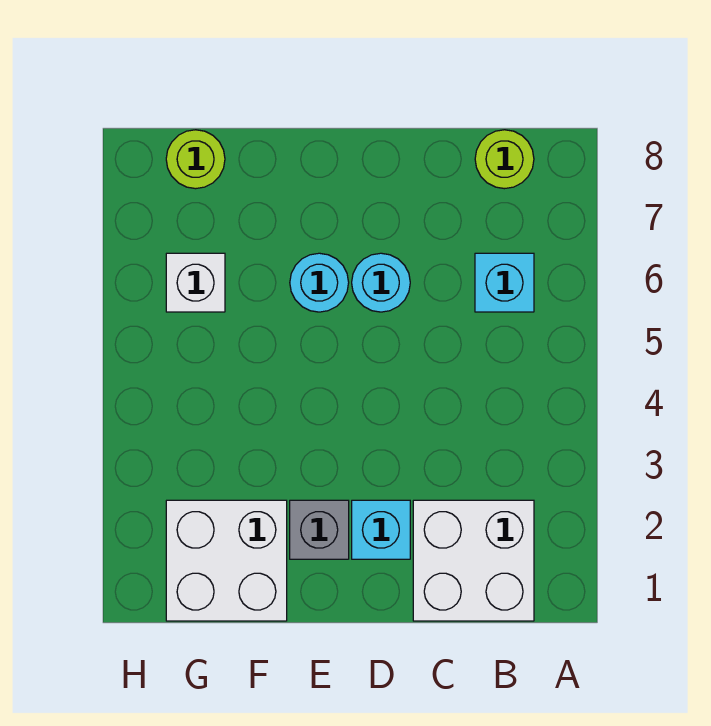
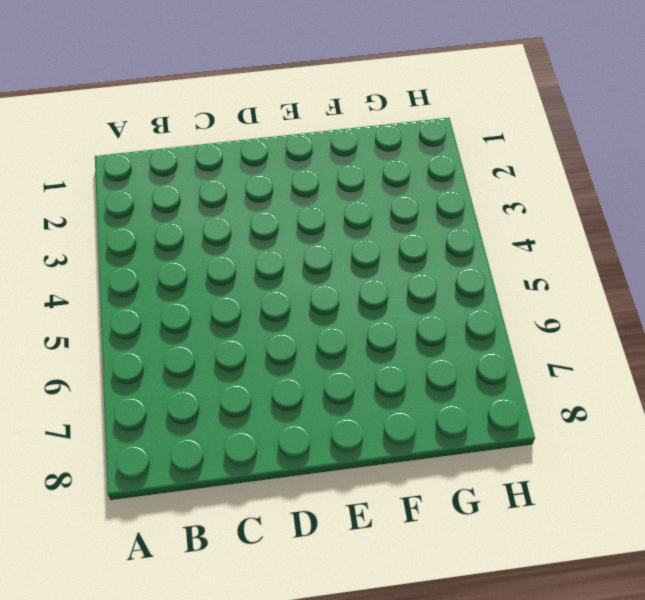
none -> white brick B1:C2 level 1
none -> cyan brick B6 level 1

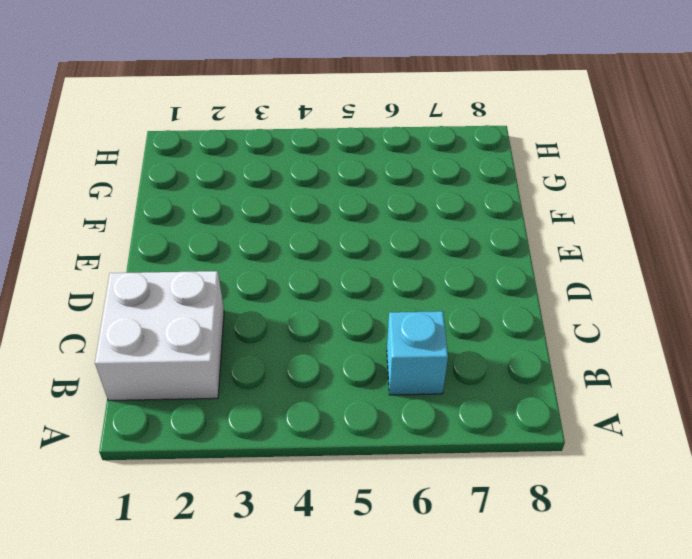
none -> lime round brick B8 level 1
none -> cyan brick D2 level 1

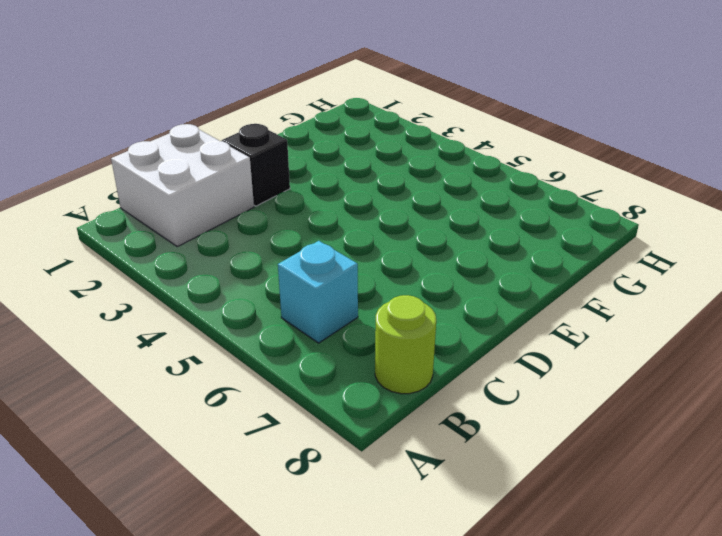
black brick D2 level 1 -> cyan brick D2 level 1
none -> cyan round brick D6 level 1
none -> grey brick E2 level 1

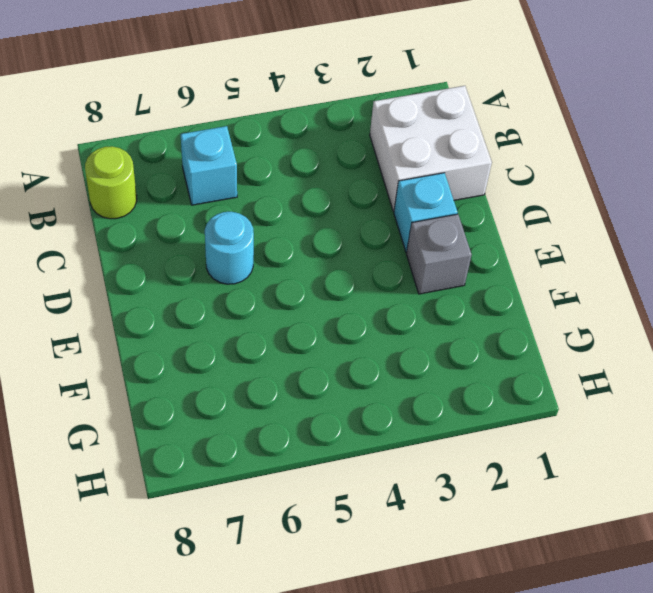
none -> cyan round brick E6 level 1
none -> white brick F1:G2 level 1

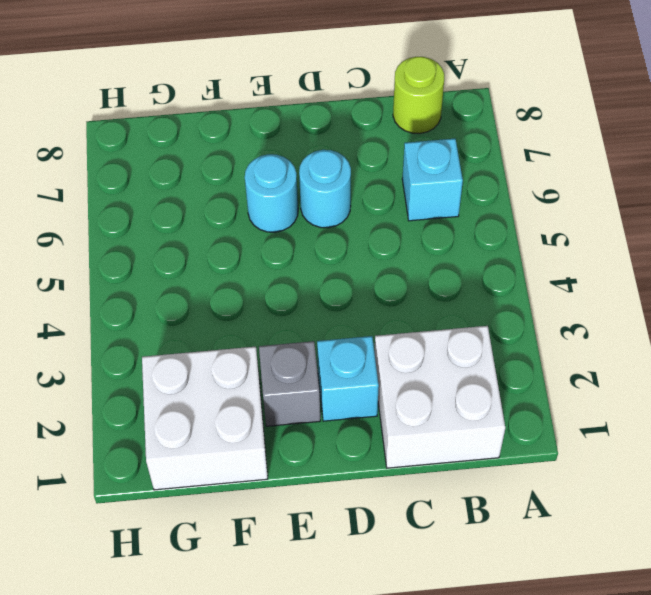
none -> white brick G6 level 1
none -> lime round brick G8 level 1

